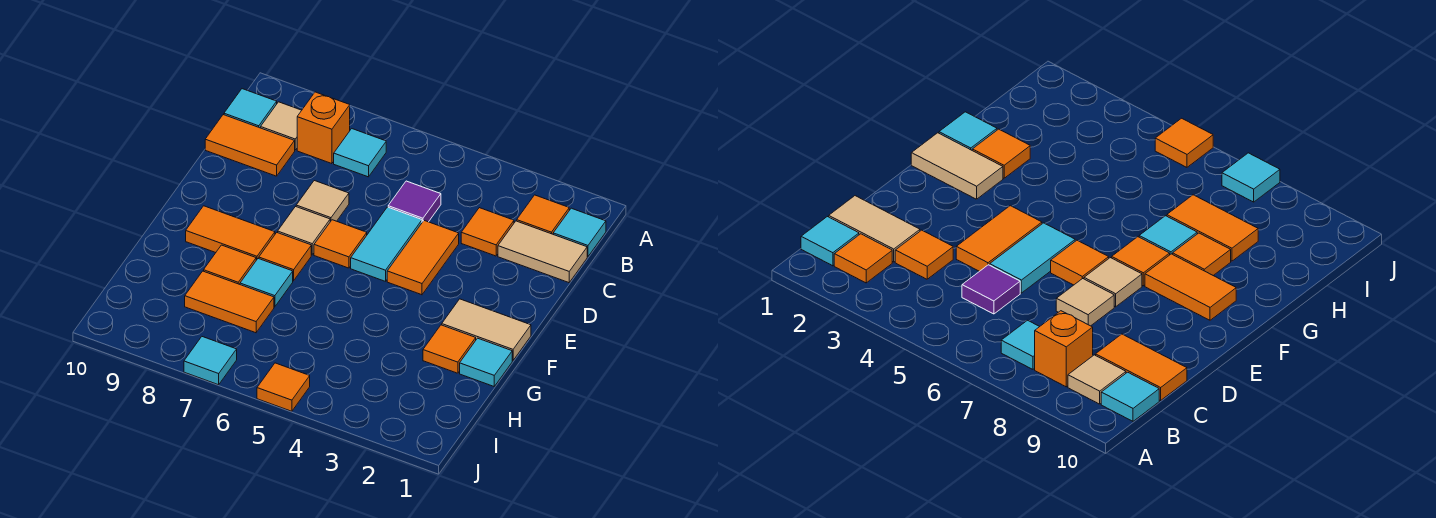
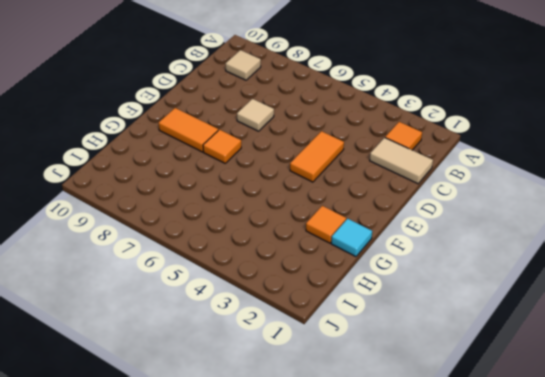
none -> cyan tile B1 level 1
none -> cyan tile B7 level 1
none -> orange brick B8 level 1

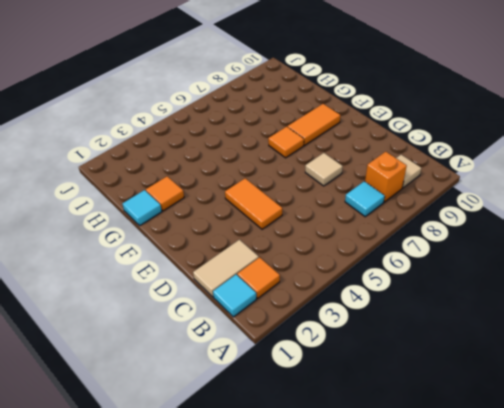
none -> cyan tile B10 level 1
none -> orange tile C3 level 1
none -> purple tile C5 level 1

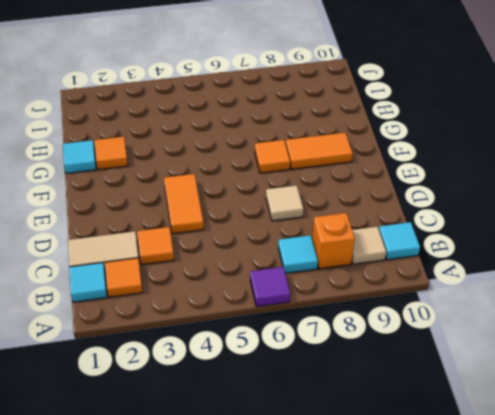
purple tile A6 level 1 -> purple tile C5 level 1
none -> orange tile C9:C10 level 1
none -> cyan tile D5:E5 level 1
none -> orange tile E6 level 1

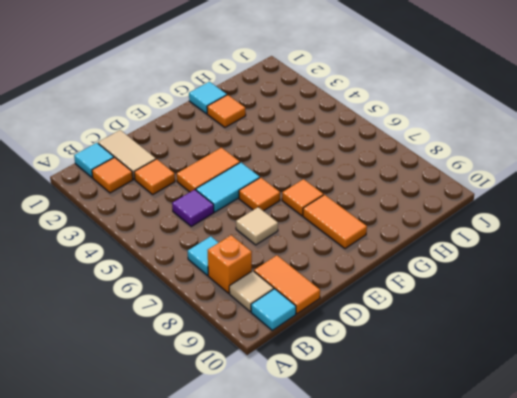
none -> tan tile E7 level 1
none -> tan tile F1:F2 level 1
none -> cyan tile G7 level 1

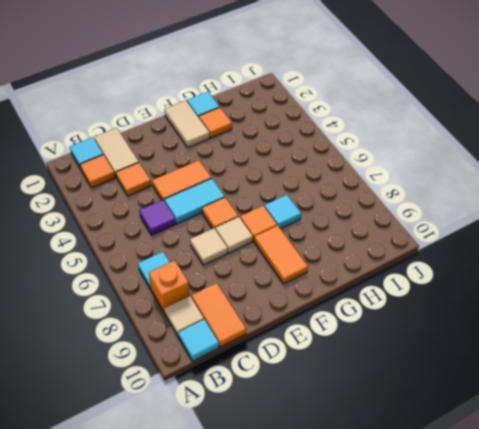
none -> orange tile G8 level 1
none -> orange tile H7:H8 level 1
none -> orange tile J5 level 1

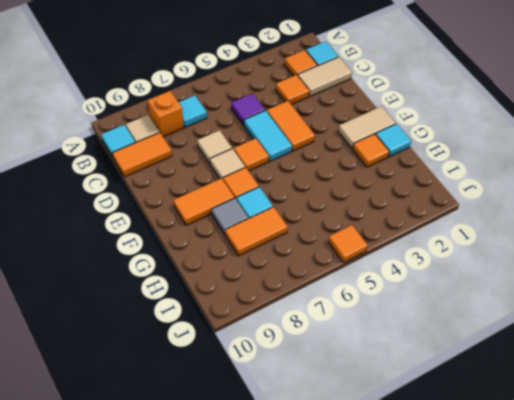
grey tile G8 level 1 -> orange tile G8 level 1
none -> cyan tile J7 level 1

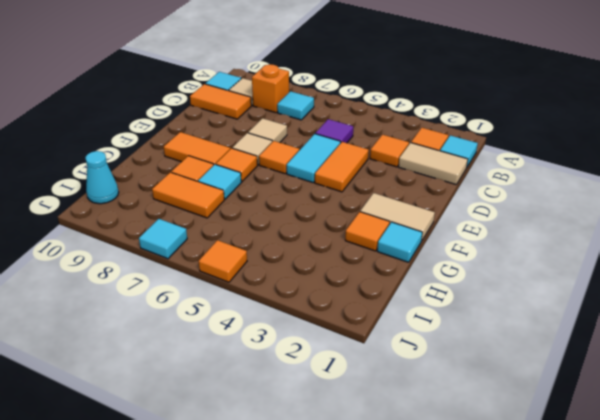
cyan cone I10 level 1 -> none

